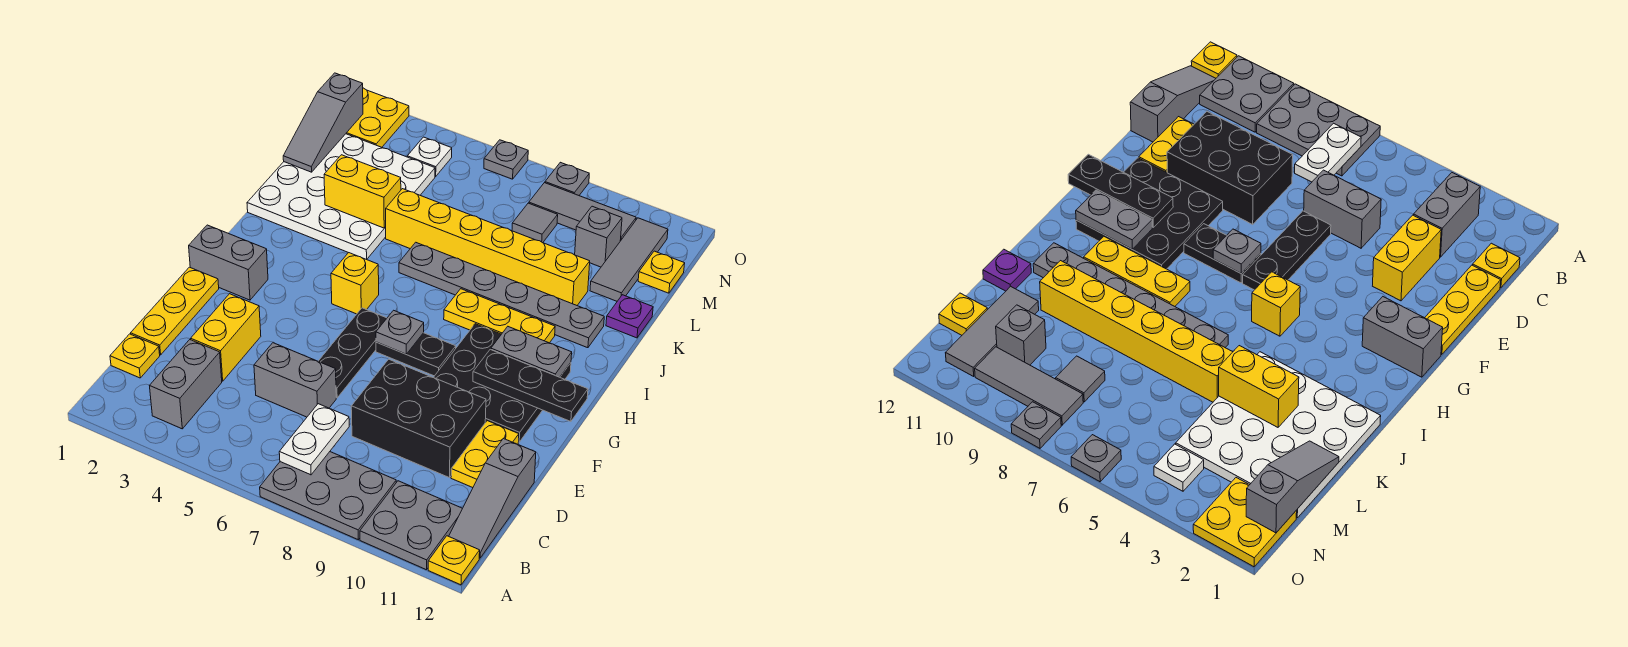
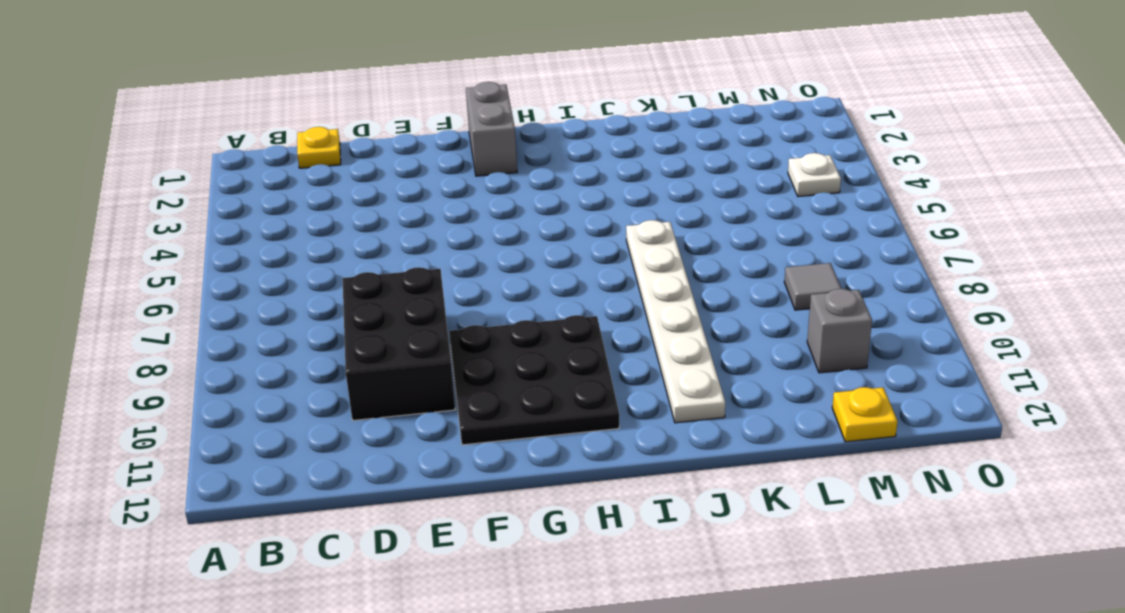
white plate J6:J11 level 1 -> grey plate J6:J11 level 1
none -> grey plate A7:B9 level 1
none -> grey plate A10:B11 level 1
none -> yellow plate A12 level 1
none -> grey brick B3:C3 level 1

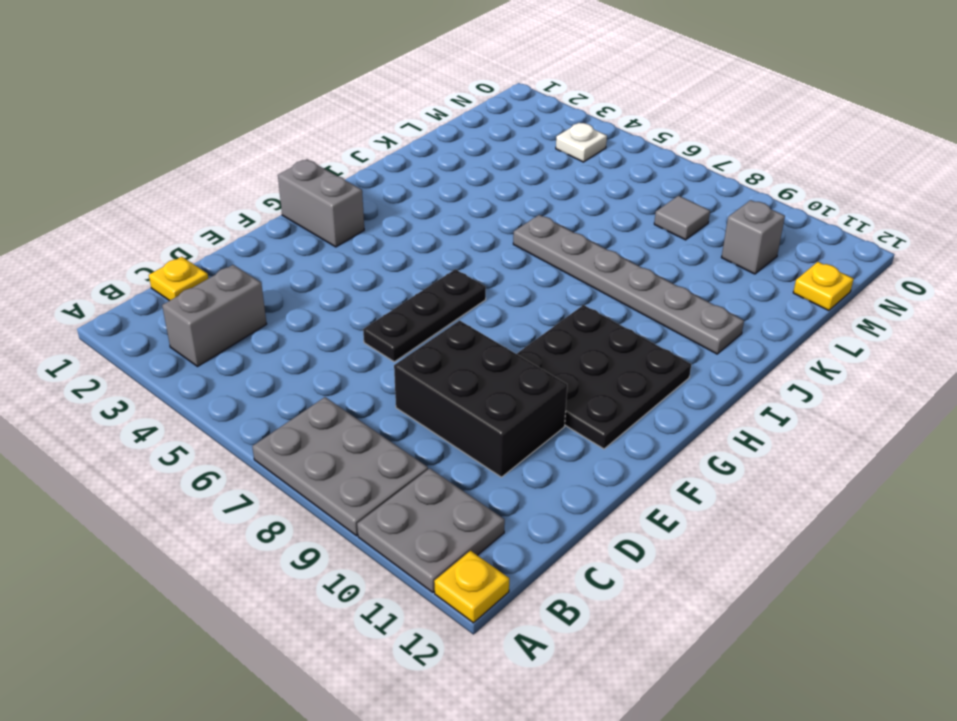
none -> grey slope B12:D12 level 1 top D
none -> yellow plate D1:F1 level 1
none -> yellow brick D3:E3 level 1
none -> grey brick D5:D6 level 1

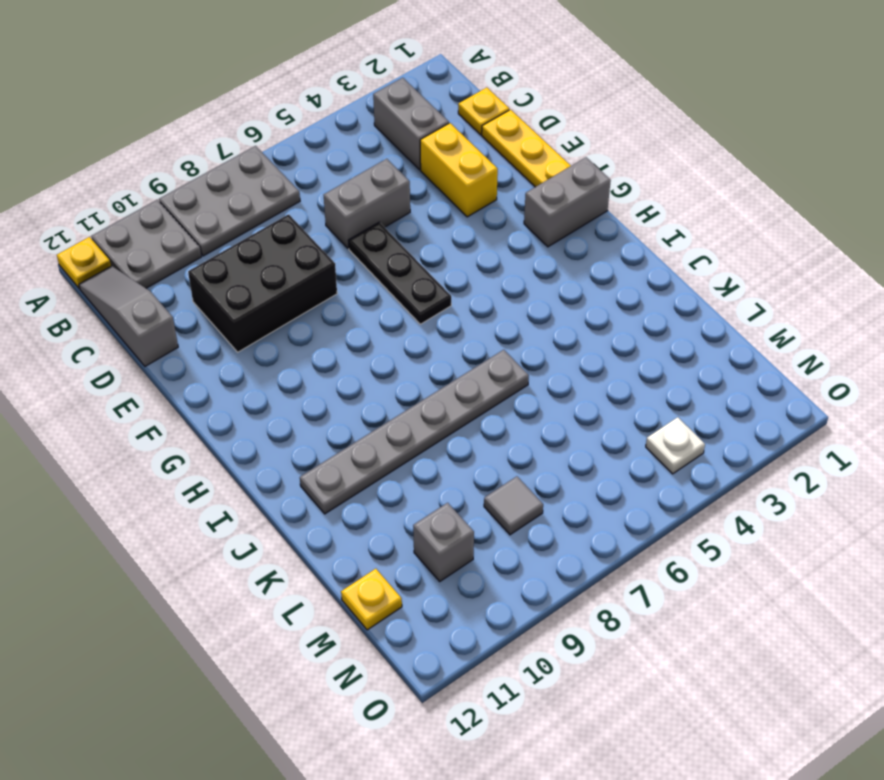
none -> yellow plate D11:E11 level 1
none -> black plate F9:H11 level 1
none -> black plate G7:G8 level 1
none -> yellow brick H5 level 1

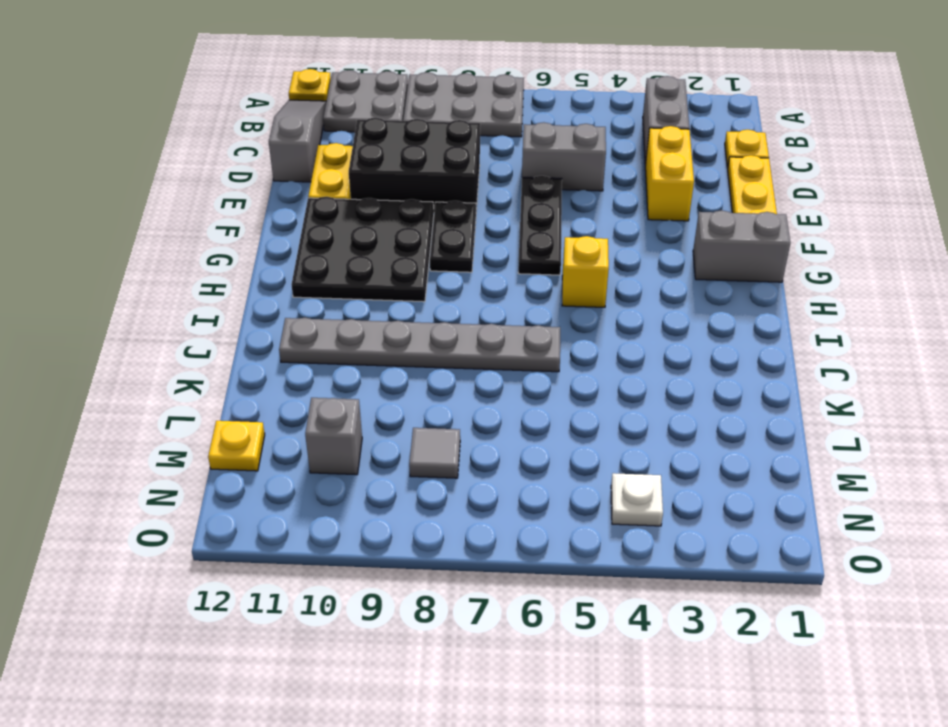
black plate F8:G8 level 1 -> black plate G7:G8 level 1
none -> yellow plate I8:I10 level 1
none -> white plate J1:M4 level 1
none -> yellow brick K5:K10 level 1
none -> purple plate K12 level 1

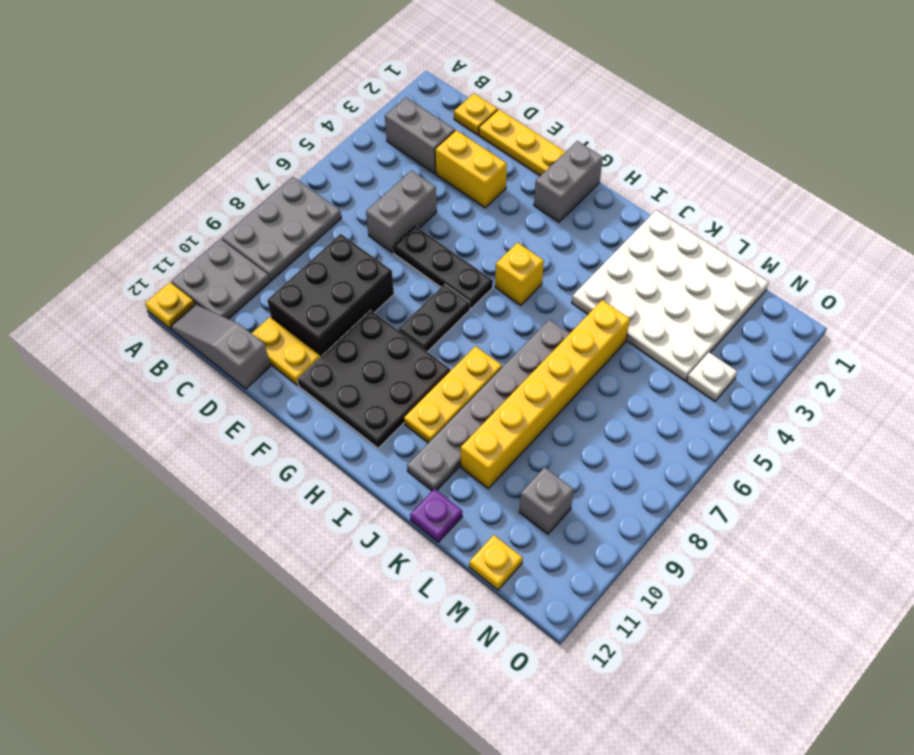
none -> grey tile L11:N11 level 1
none -> grey tile M8 level 1
none -> yellow plate N1:O2 level 1
none -> grey tile N8:N10 level 1

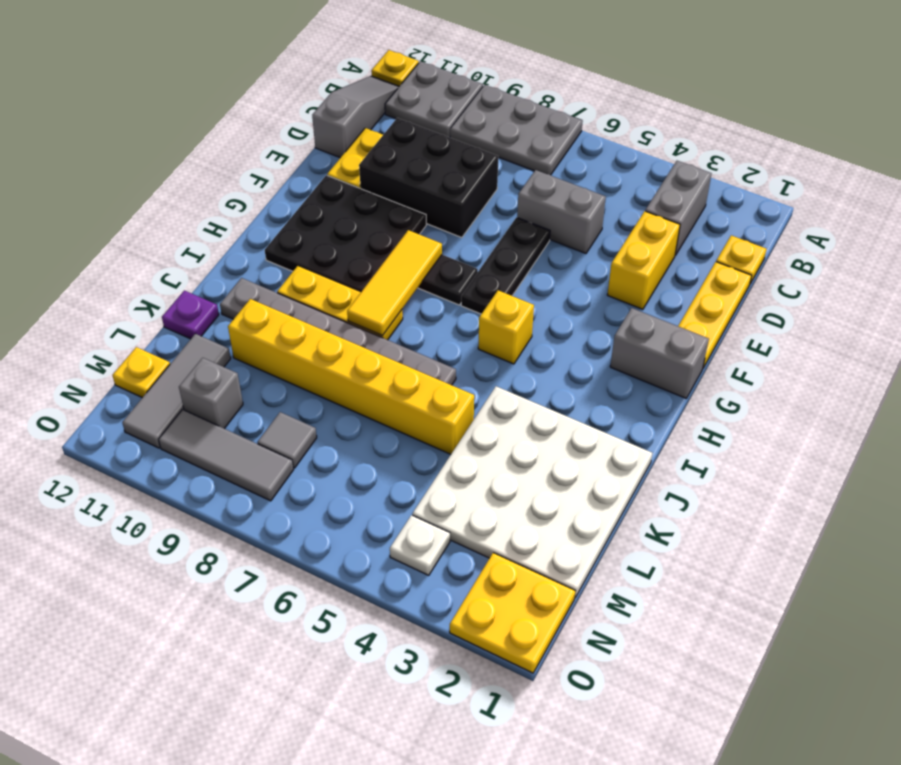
yellow tile G8:I8 level 2 -> none
none -> grey plate O6 level 1
none -> grey plate O8 level 1
none -> white plate B7:C7 level 2
none -> grey plate G7 level 2

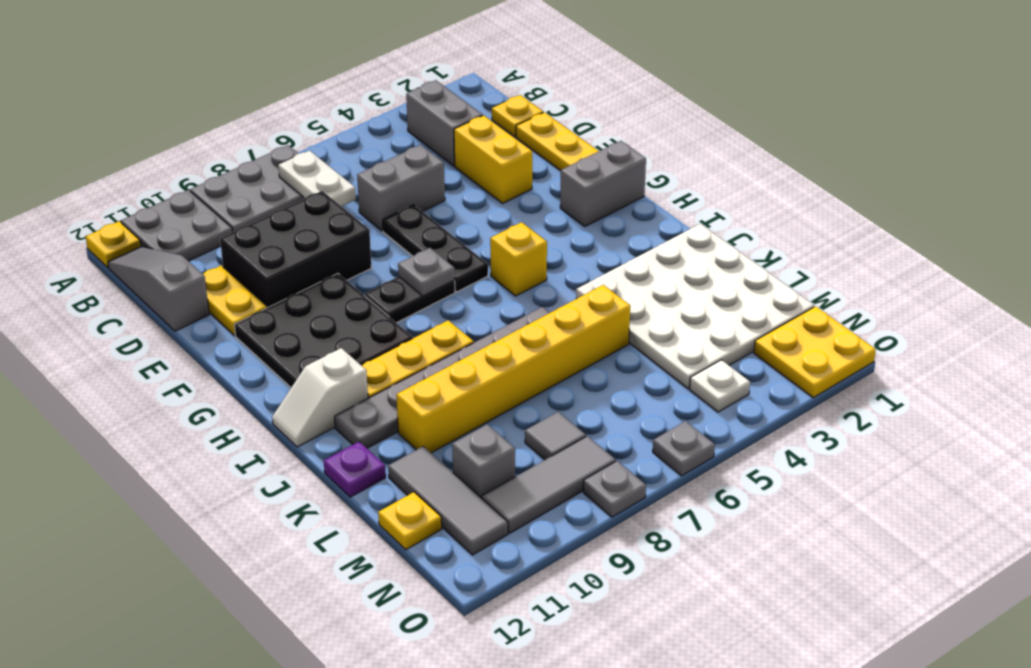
white slope I11:I12 level 1 top 11 -> none
none -> black plate G10:G12 level 2
none -> grey plate H10:H11 level 2
none -> yellow brick K3:K4 level 2
none -> grey slope L1:N1 level 2 top N

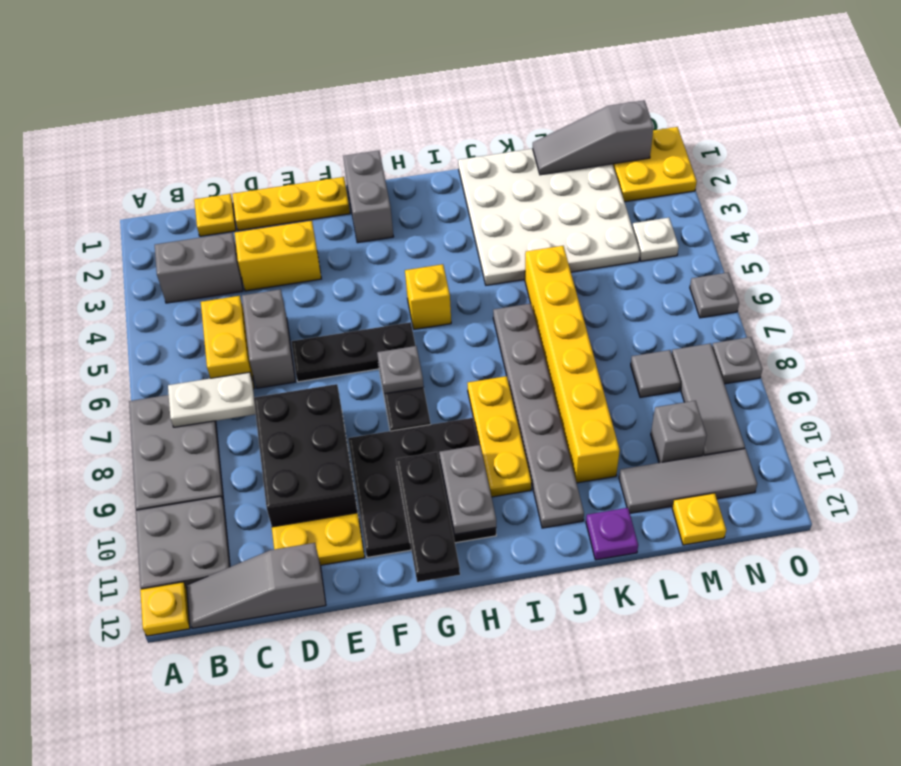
yellow brick C5:C6 level 1 -> yellow brick K3:K4 level 2

